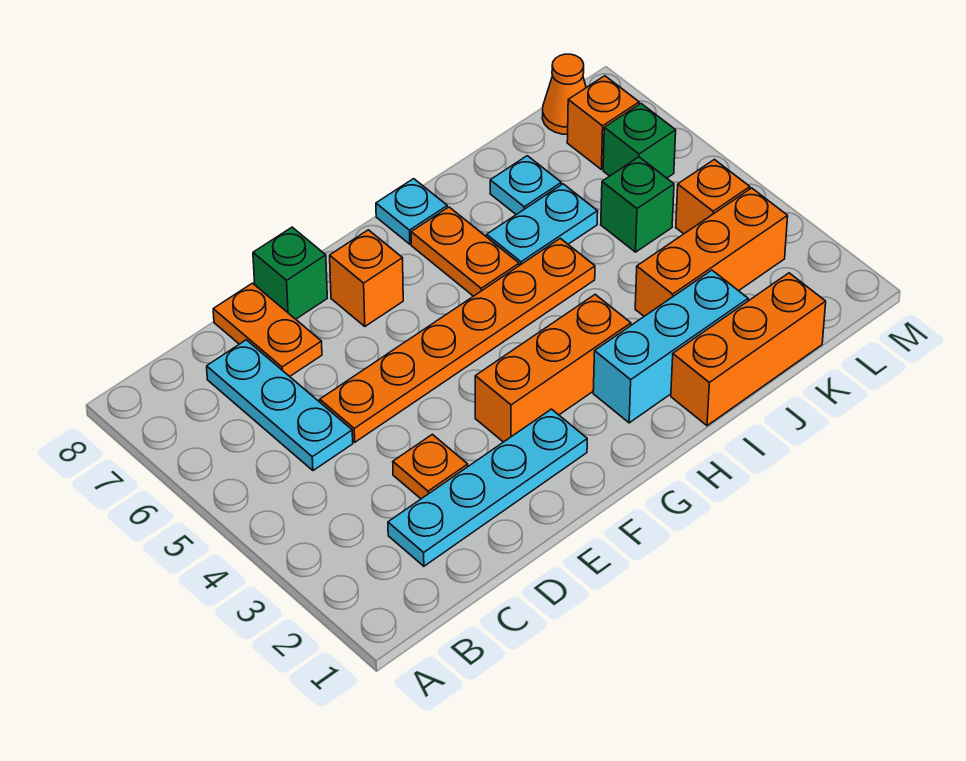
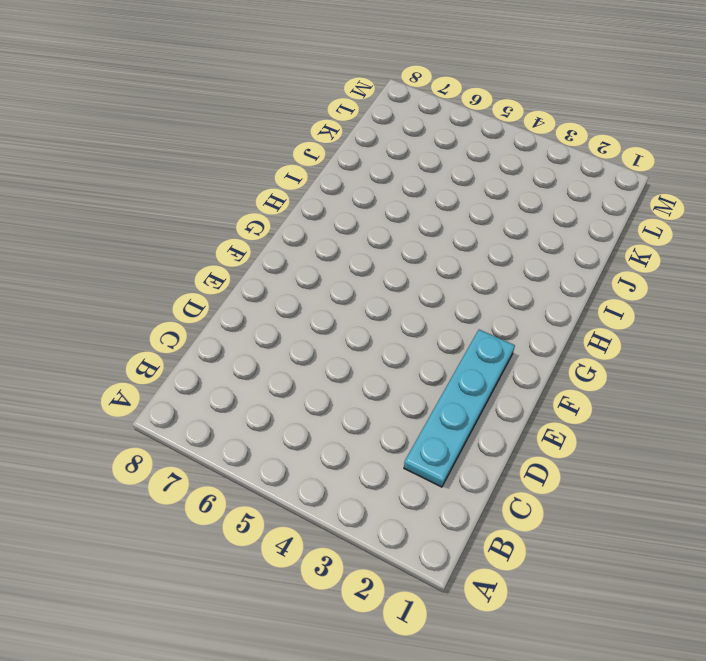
none -> cyan plate C5:C7 level 1
none -> orange plate D3 level 1
none -> orange plate D5:I5 level 1

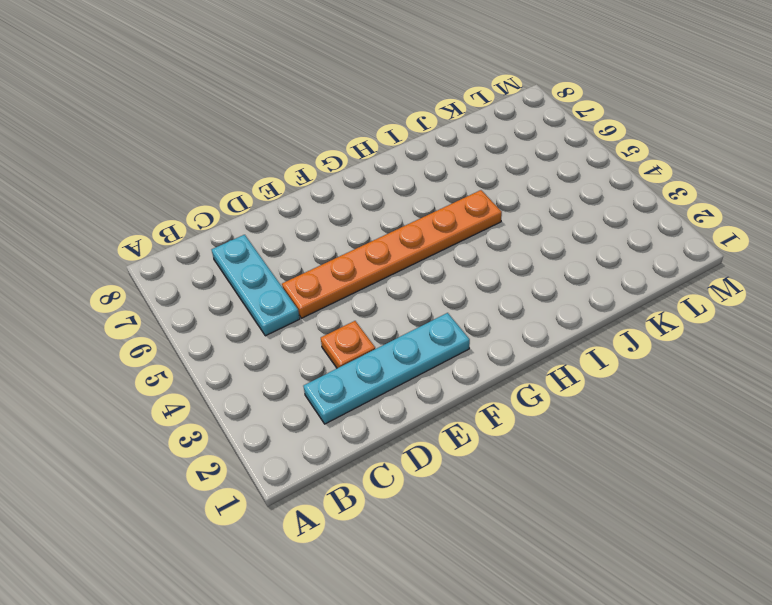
none -> orange plate D7:D8 level 1
none -> green brick E8 level 1
none -> orange brick F3:H3 level 1

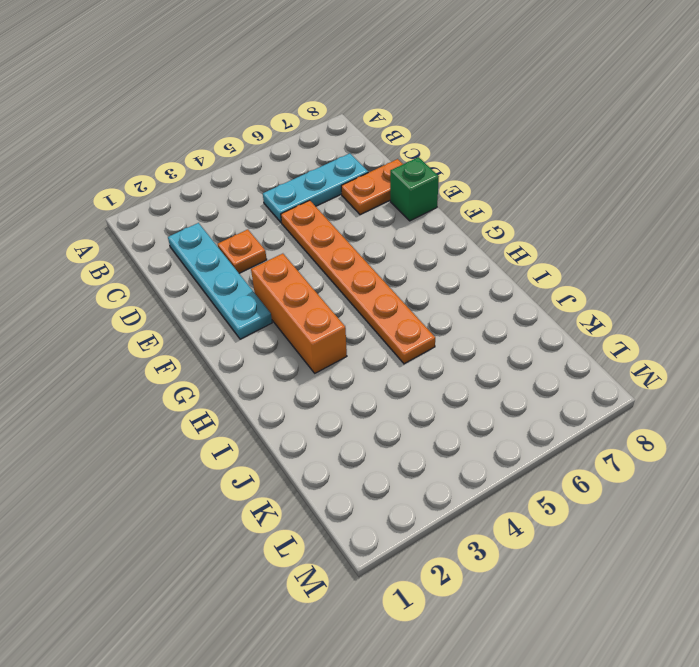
none -> orange brick F7 level 1
none -> cyan brick H2:J2 level 1
none -> orange plate H6:H7 level 1

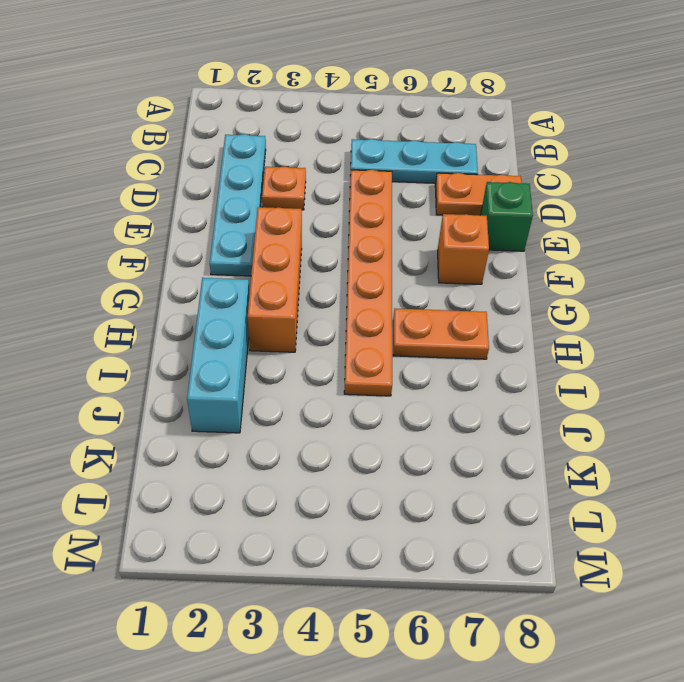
none -> cyan plate H8 level 1
none -> orange brick I1:K1 level 1
none -> cyan plate I6:J6 level 1

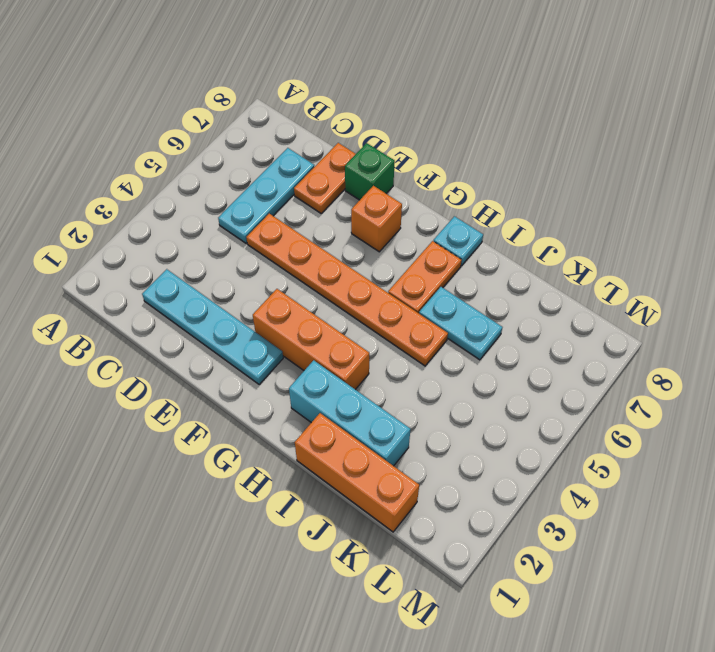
none -> orange plate D3 level 1
none -> orange brick J3:L3 level 1
none -> cyan plate J7 level 1

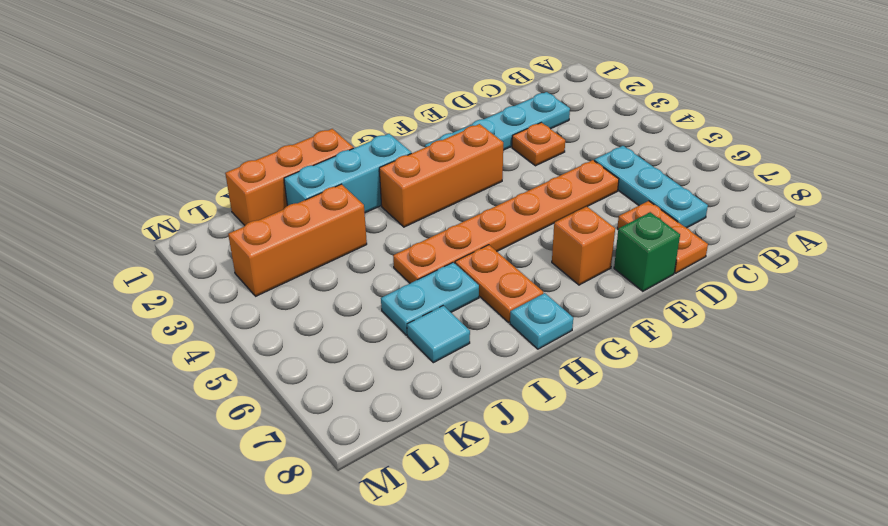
cyan tile J7 level 1 -> cyan plate J7 level 1
none -> green brick K5 level 1
none -> orange brick L4 level 1
none -> green brick L6 level 1

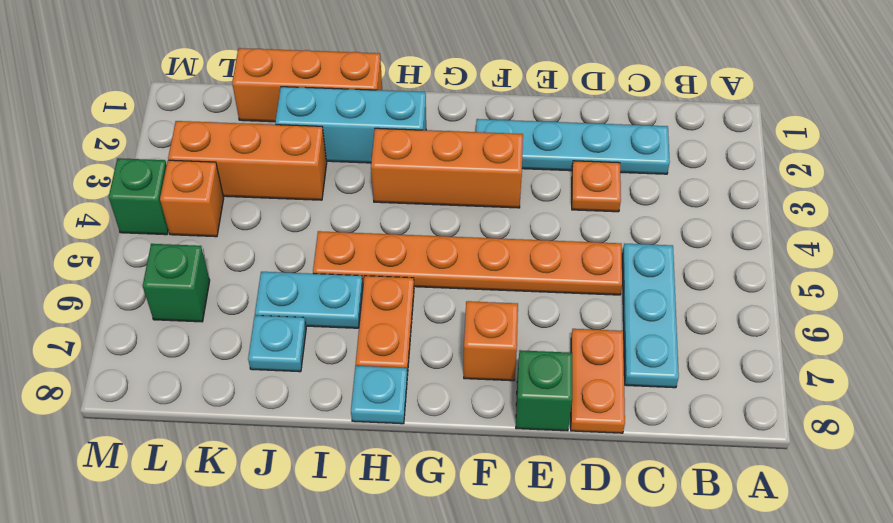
green brick M4 level 1 -> green brick K5 level 1
none -> orange brick L7 level 1
none -> orange cone L8 level 1

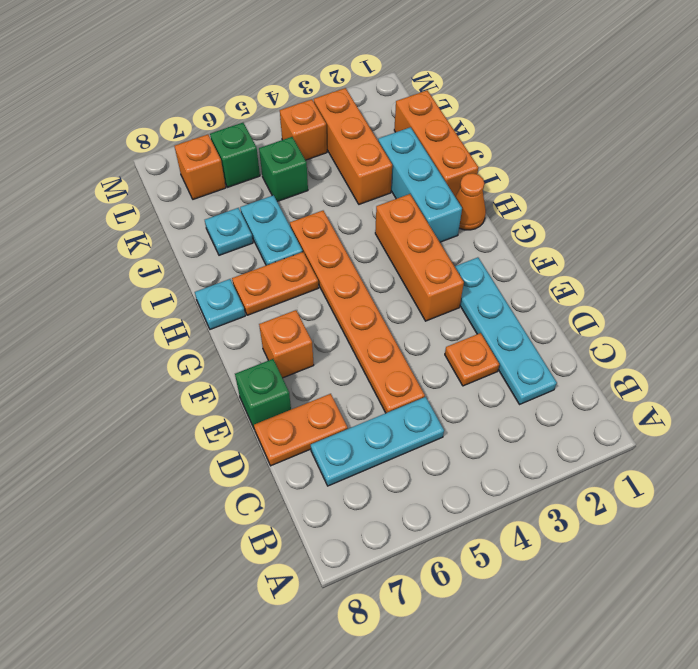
orange cone H1 level 1 -> orange cone L8 level 1

